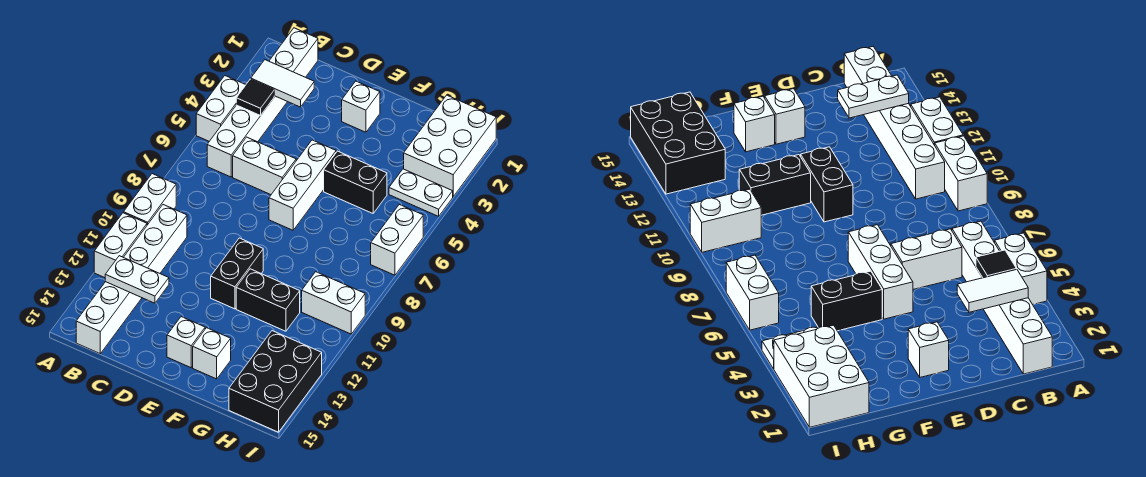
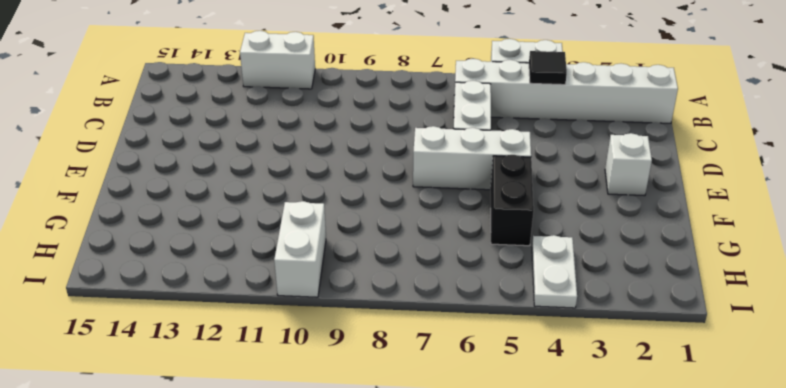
none -> white brick A9:A10 level 1
none -> white brick B10:B15 level 1
none -> black brick E10:E11 level 1

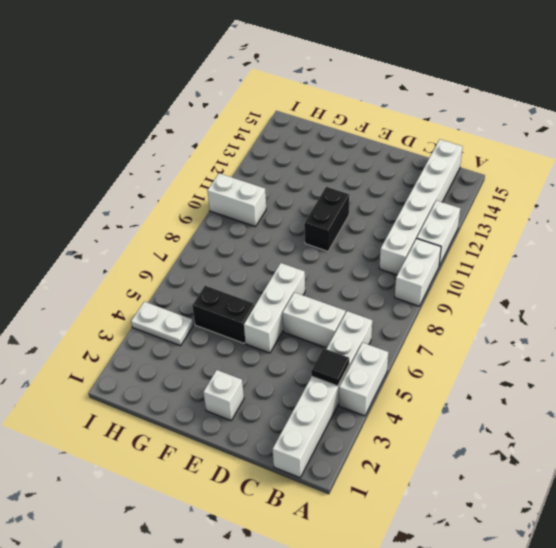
none -> white brick E14 level 1
none -> black brick F11:G11 level 1
none -> white brick F14 level 1

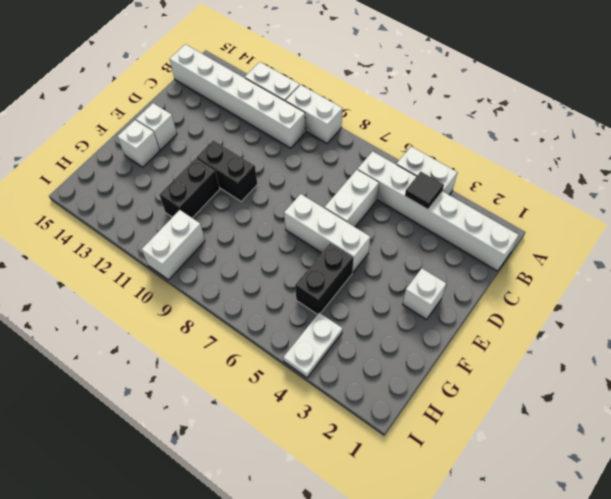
none -> white brick H1:I3 level 1
none -> black brick H13:I15 level 1
none -> white brick I6:I7 level 1

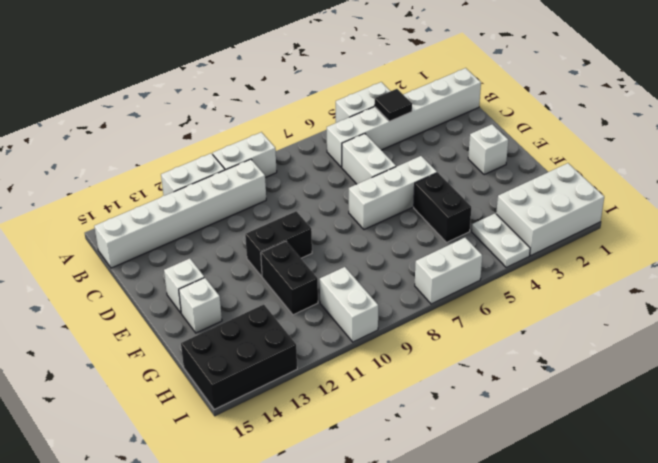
none -> white tile B3:C3 level 2
none -> white plate B13:C13 level 2

